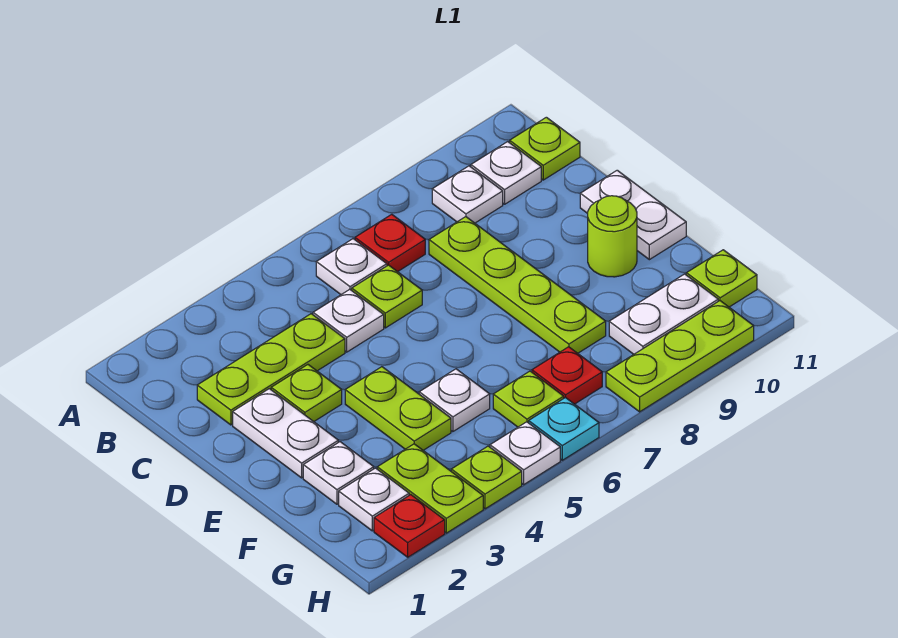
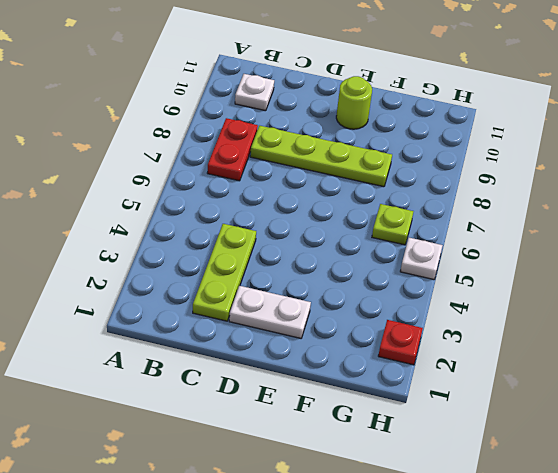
red plate B7:B8 level 1 -> red plate B7 level 1
none -> white plate B6 level 1
none -> white plate B9 level 1
none -> lime plate B11 level 1

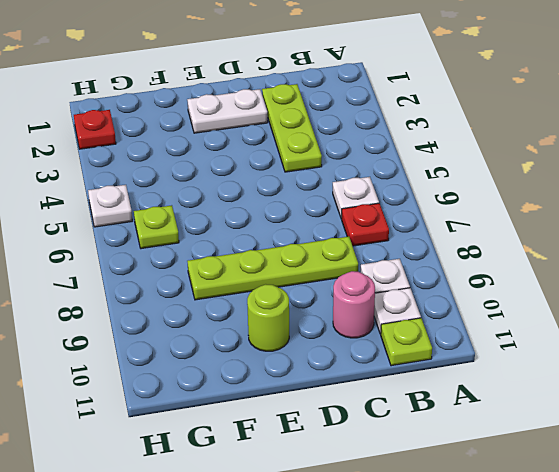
pink round brick C10 level 1 -> none
none -> white plate C5 level 1
none -> lime plate C6 level 1
none -> lime plate D3 level 1

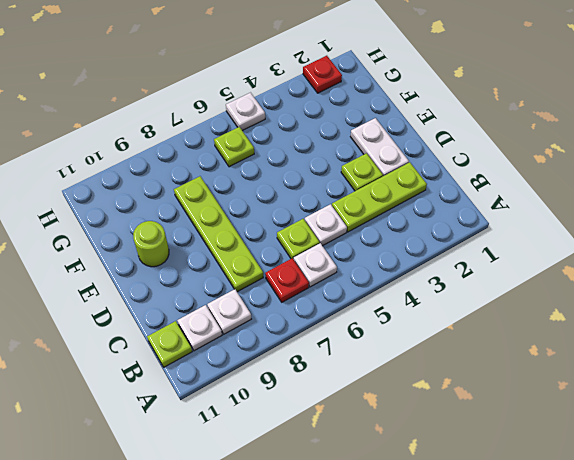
none -> white plate D11:E11 level 1
none -> lime plate E4:F4 level 1
none -> white plate F2 level 1

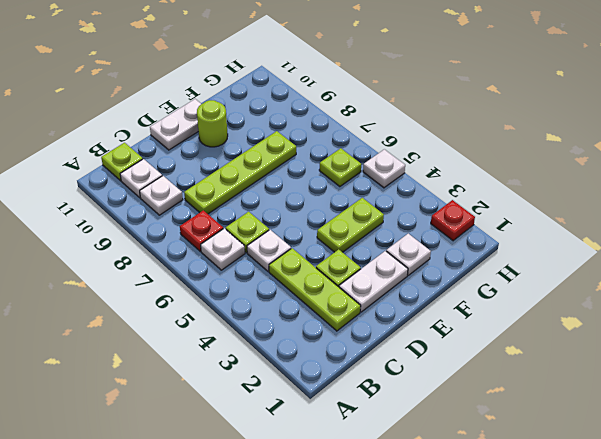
none -> white plate F5 level 1
none -> white plate G2 level 1
none -> lime plate G3:H3 level 1

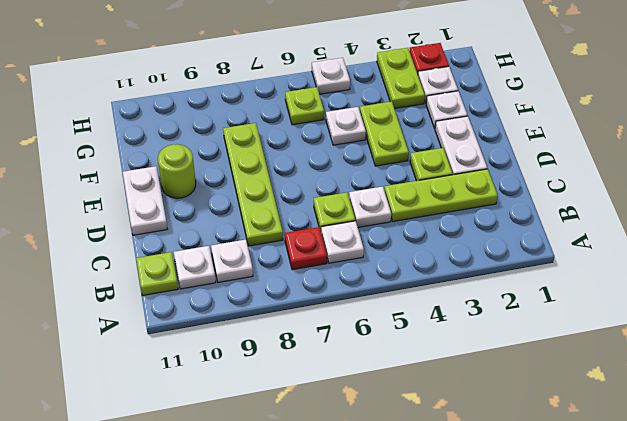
none -> red plate G7 level 1
none -> white plate G9:G10 level 1
none -> lime plate G11 level 1

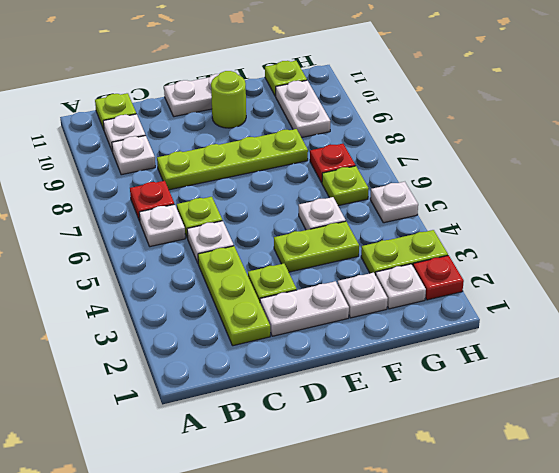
none -> lime plate H4 level 1
none -> cyan plate H6 level 1
none -> lime plate H8:H10 level 1

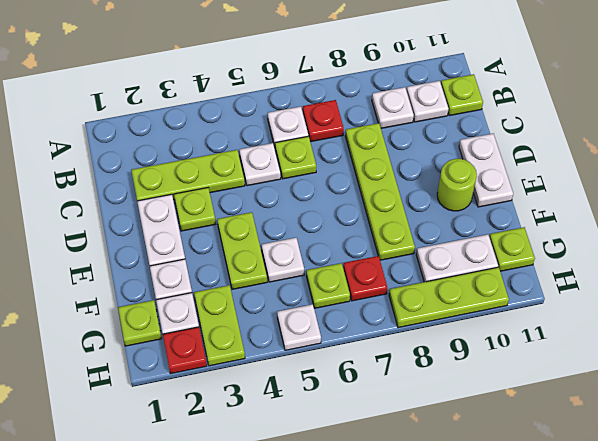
lime plate G1 level 1 -> lime plate H4 level 1
none -> cyan plate H6 level 1

